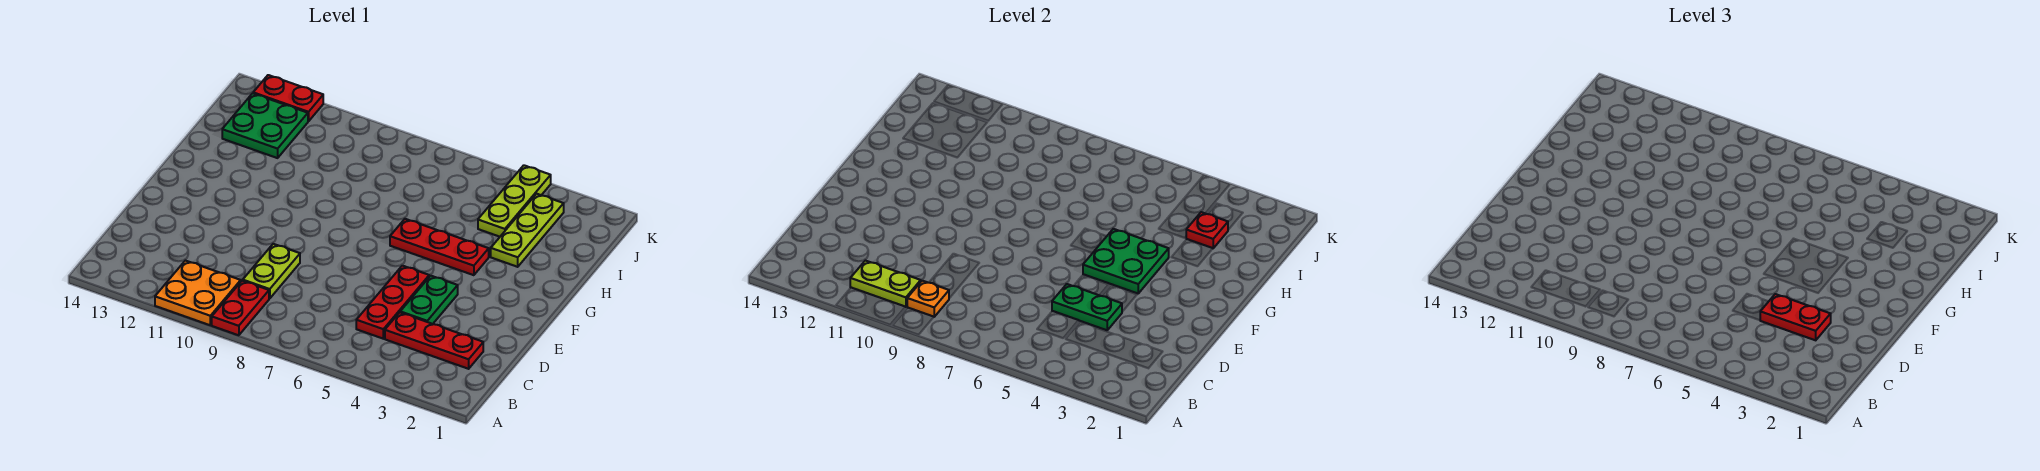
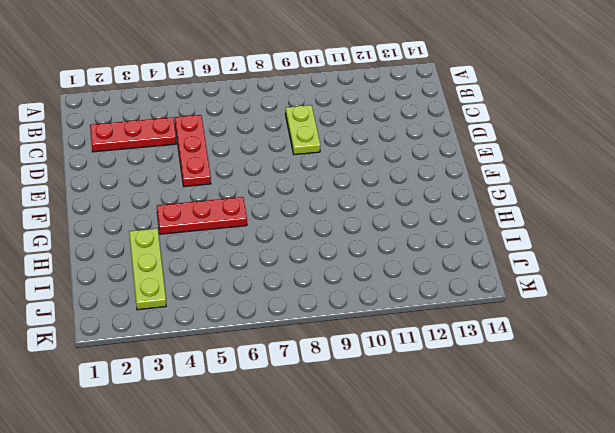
none -> red plate A9:B9 level 1
none -> orange plate A10:B11 level 1
none -> green plate D4:E4 level 1

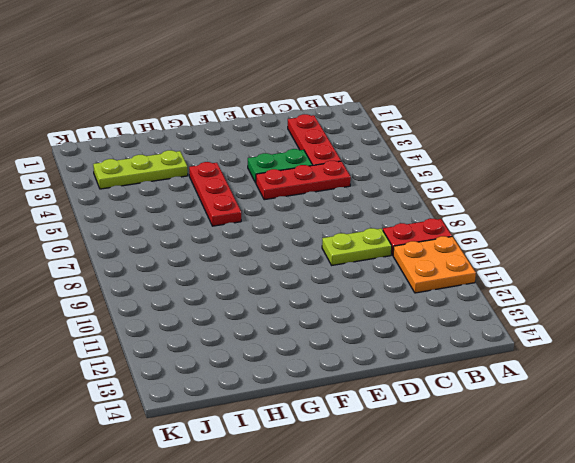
none -> lime plate I4:K4 level 1
none -> green plate I12:J13 level 1
none -> red plate K12:K13 level 1

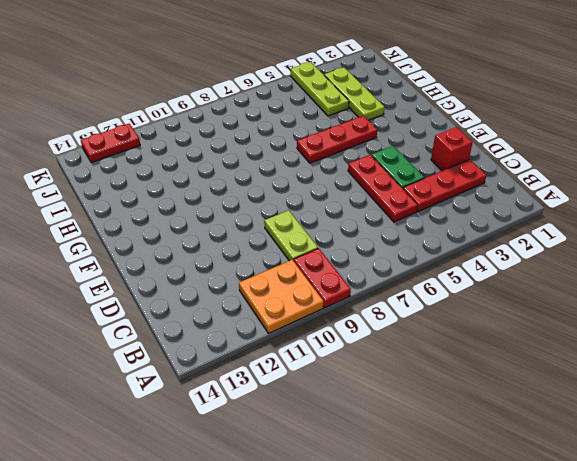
red brick D2 level 1 -> none
none -> green plate I12:J13 level 1
none -> orange plate B9 level 2
none -> lime plate B10:B11 level 2

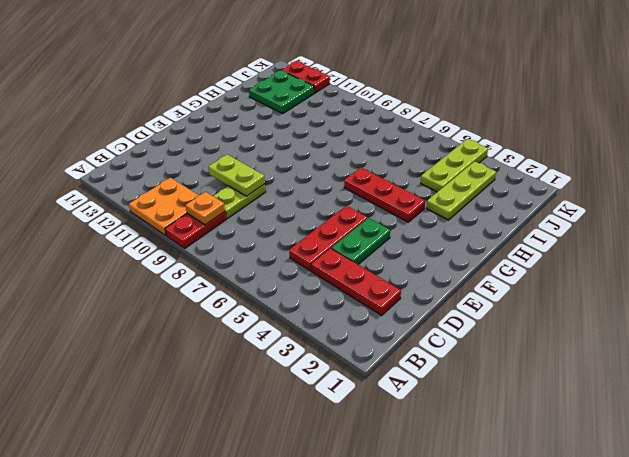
lime plate D9:D10 level 2 -> lime plate B10:B11 level 2
none -> green plate D4:D5 level 2
none -> green plate F4:G5 level 2
none -> red plate I3 level 2

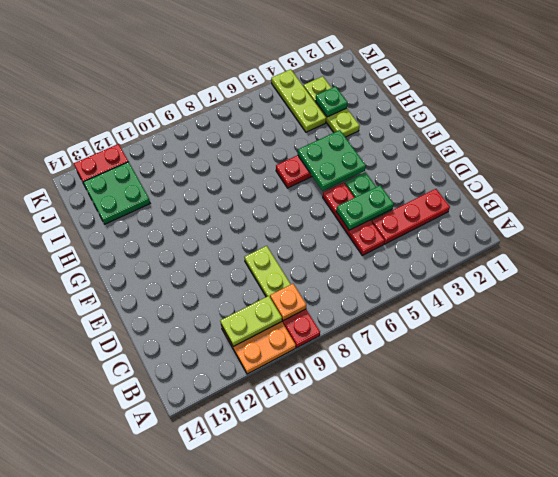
green plate I3 level 2 -> red plate I3 level 2
none -> red plate D3:D4 level 3

